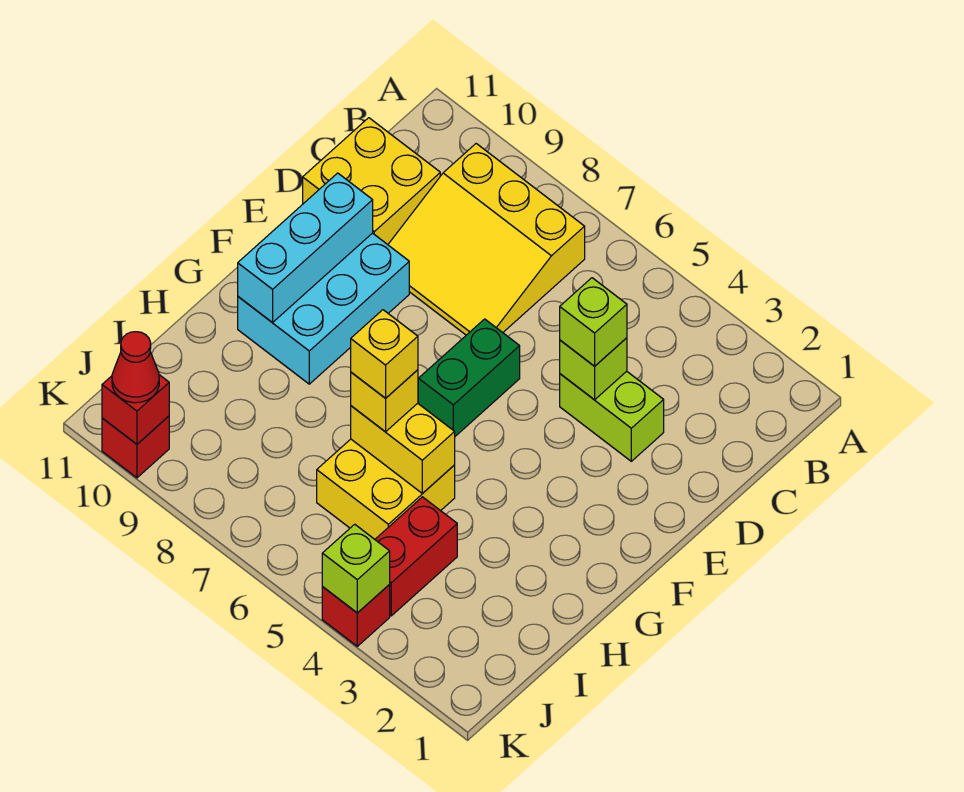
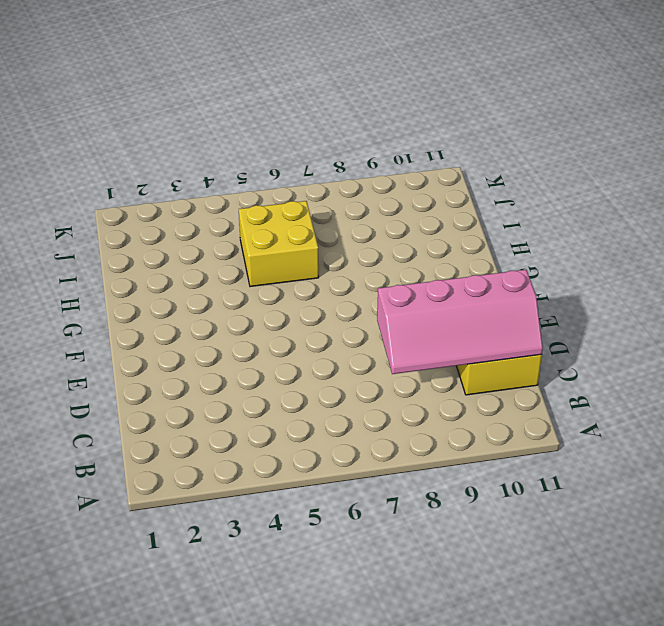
pink slope C8:D11 level 2 top D -> none
none -> yellow slope B7:D9 level 1 top B
none -> lime brick D3:D4 level 1
none -> green brick E6:F6 level 1

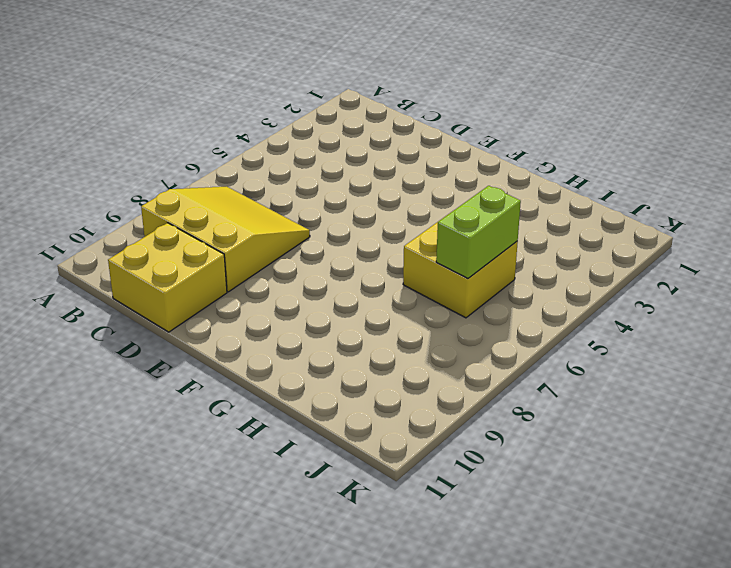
yellow slope B7:D9 level 1 top 9 -> yellow slope B7:D9 level 1 top B
lime brick I5:I6 level 2 -> lime brick D3:D4 level 1
none -> green brick E6:F6 level 1
none -> cyan brick E9:G10 level 1
none -> red brick I4:J4 level 1

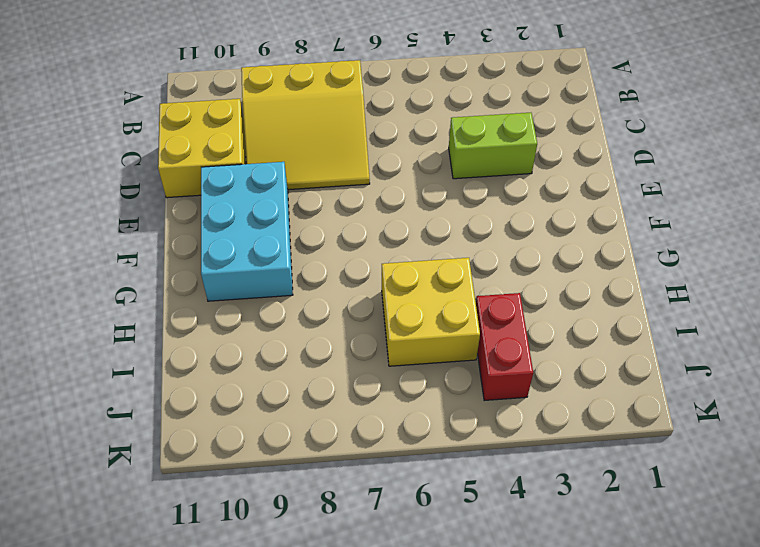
none -> green brick E6:F6 level 1
none -> red brick K4 level 1
none -> red brick K10 level 1

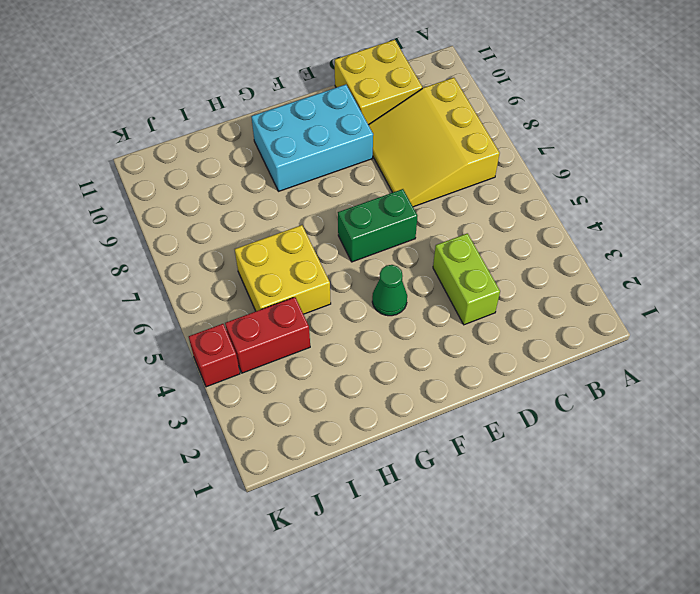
green cone F4 level 1 -> none
none -> red brick K10 level 1
none -> lime brick D4 level 2
none -> cyan brick E10:G10 level 2

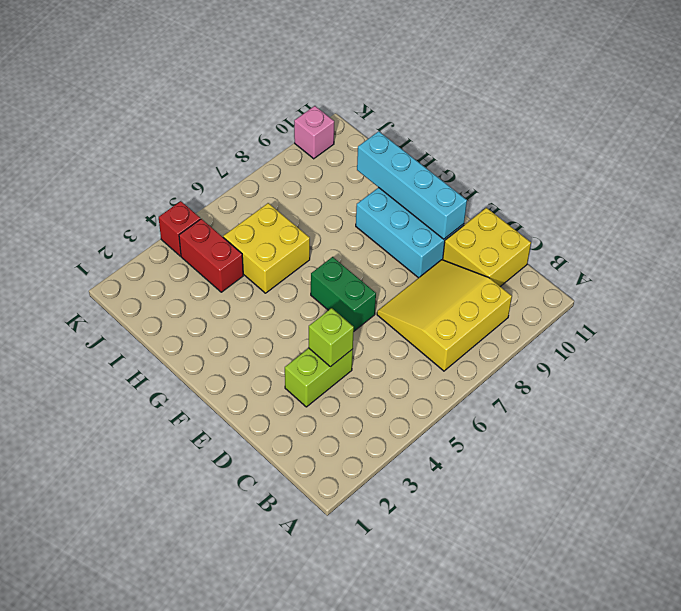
cyan brick E10:H10 level 2 -> cyan brick E10:G10 level 2
pink brick K10 level 1 -> red brick K10 level 1
none -> yellow brick H5:H6 level 2
none -> lime brick K4 level 2
none -> red brick K10 level 2

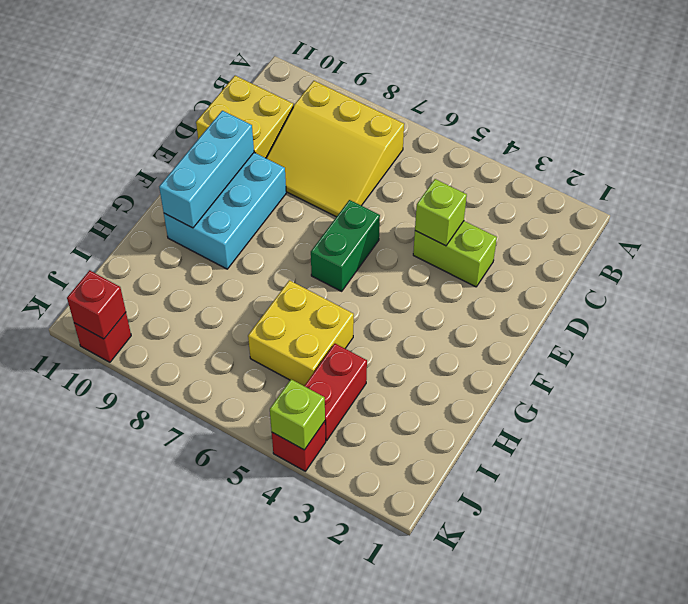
none -> yellow brick H5:H6 level 2
none -> lime brick D4 level 3
none -> yellow brick H6 level 3

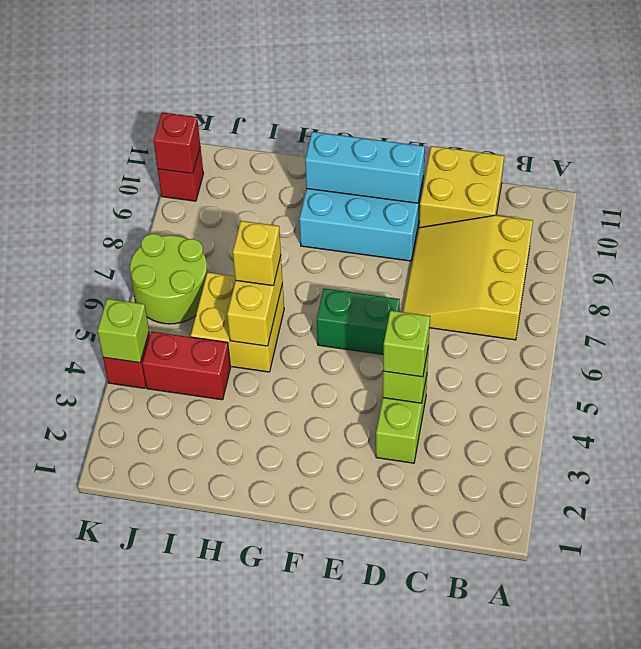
lime round brick J6:K7 level 1 -> none
none -> red cone K10 level 3
none -> yellow brick H6 level 4

